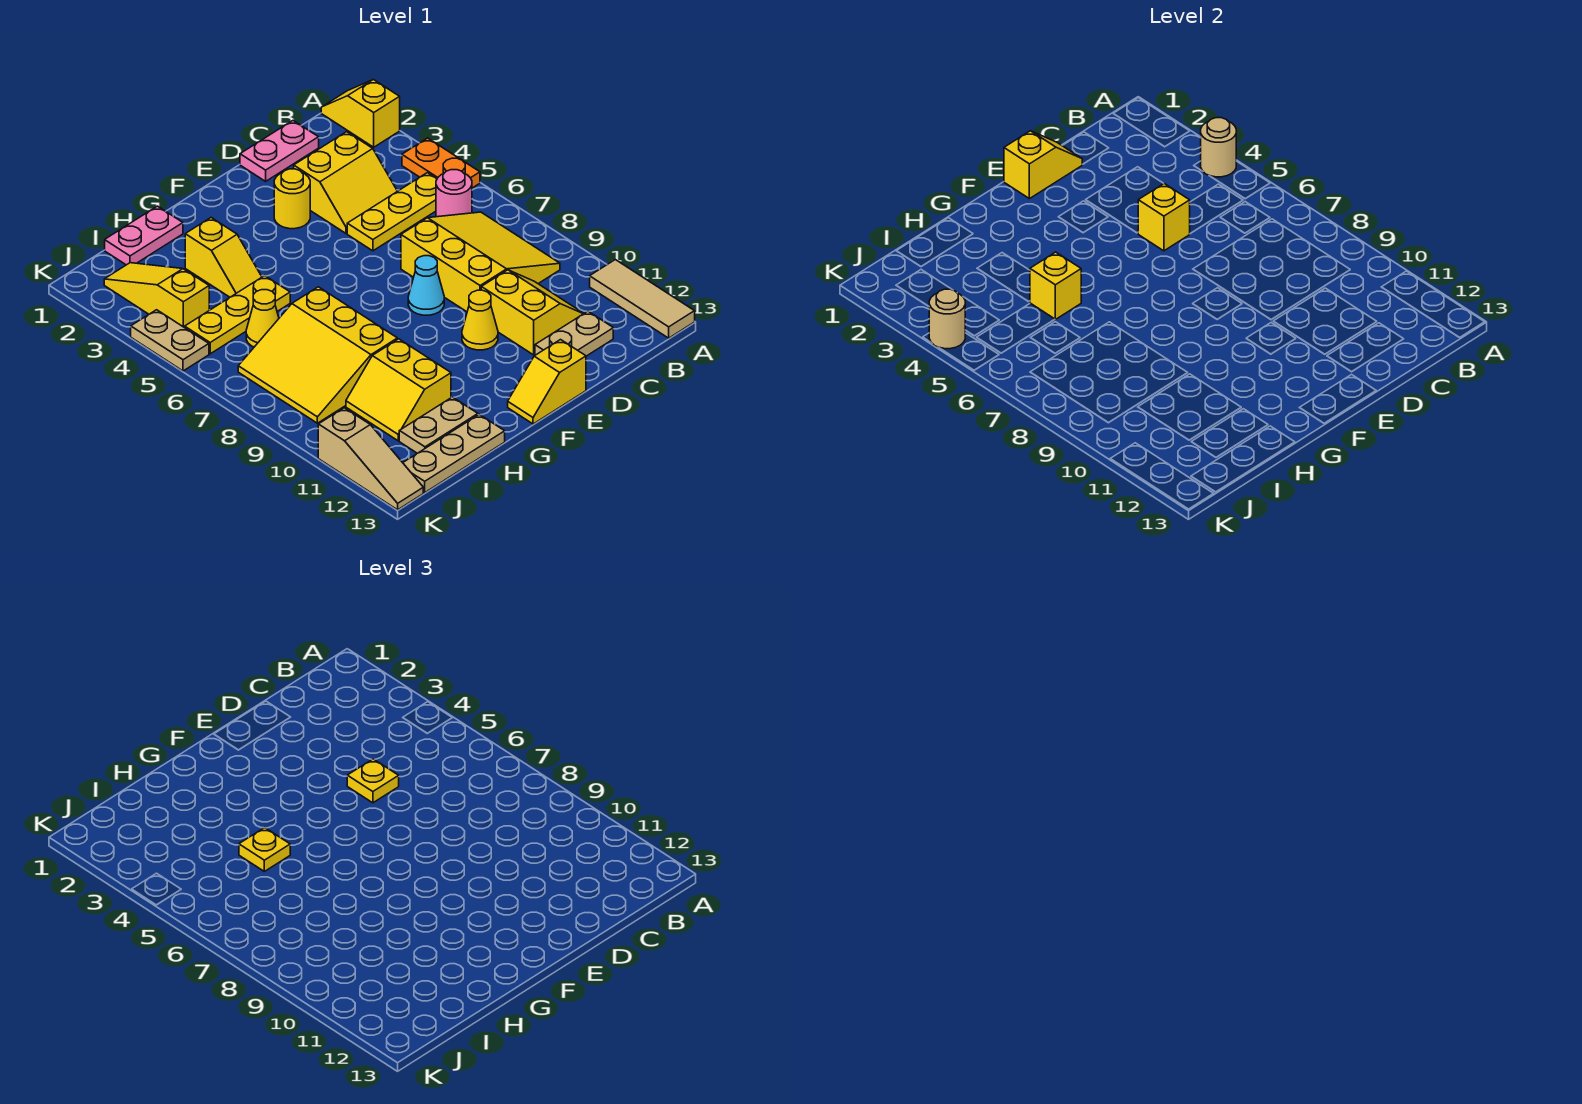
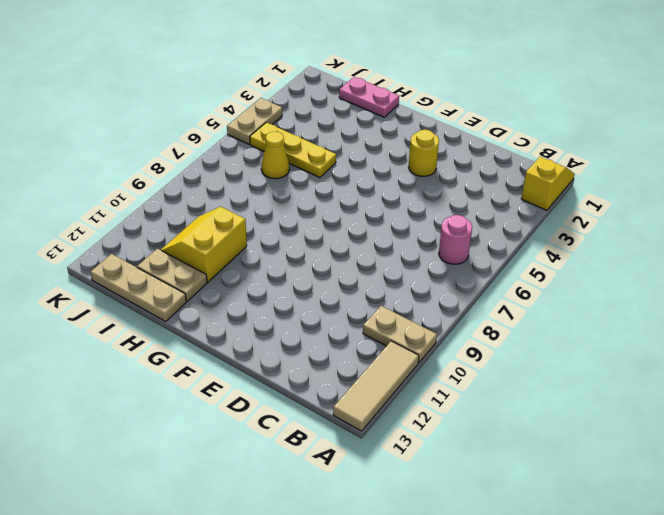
tan plate A10:B10 level 1 -> tan plate C12:D12 level 1
none -> orange plate A4:A5 level 1
none -> yellow plate B5:D5 level 1
none -> yellow slope B7:D9 level 1 top D
none -> pink plate C1:D1 level 1

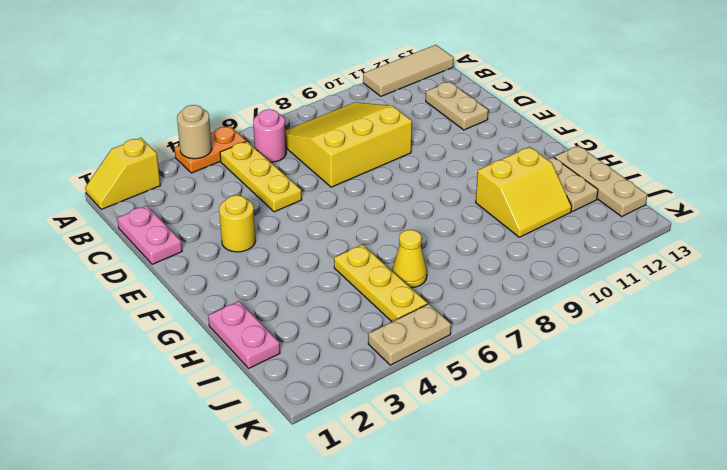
none -> yellow slope C3:D4 level 1 top 3
none -> yellow slope C10:D11 level 1 top D
none -> cyan cone E8 level 1
none -> yellow cone E10 level 1

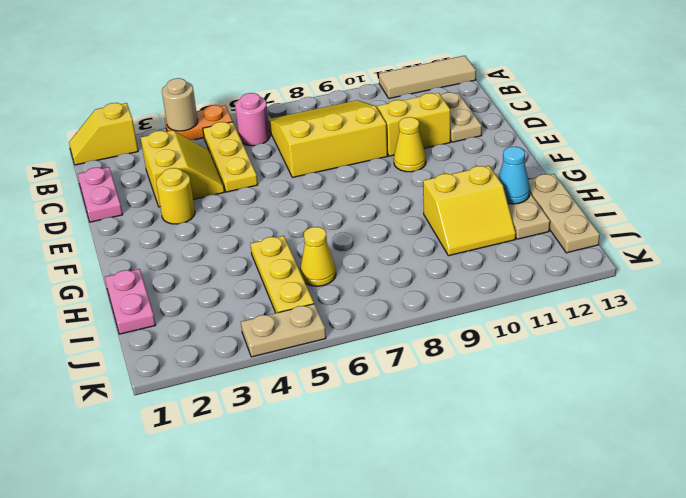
cyan cone H12 level 2 -> cyan cone E8 level 1
none -> yellow slope E13:F13 level 1 top E
none -> yellow slope H3:H4 level 1 top 3
none -> yellow slope H7:J9 level 1 top H
none -> yellow slope J2:J4 level 1 top 4

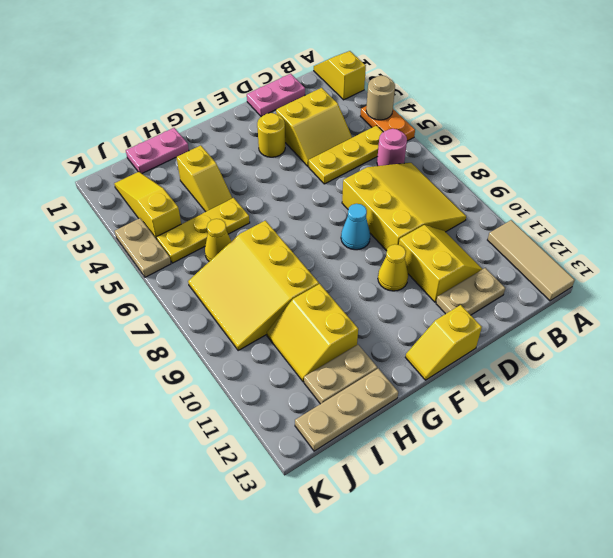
none -> tan slope K11:K13 level 1 top 11
none -> yellow slope D1:E1 level 2 top E
none -> yellow brick D5 level 2
none -> yellow brick H5 level 2

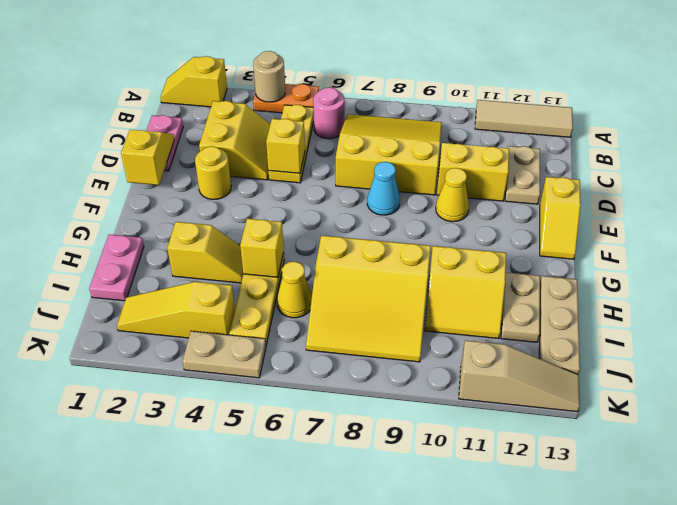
none -> tan round brick K4 level 2
none -> yellow plate D5 level 3
none -> yellow plate H5 level 3

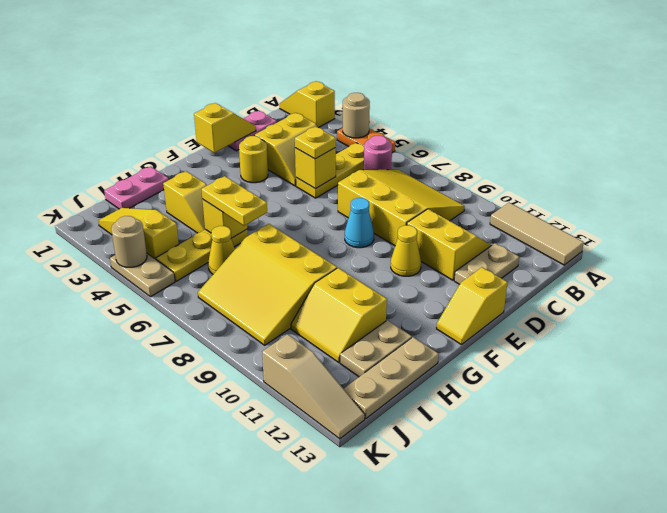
yellow plate H5:H6 level 3 -> yellow plate H5 level 3

